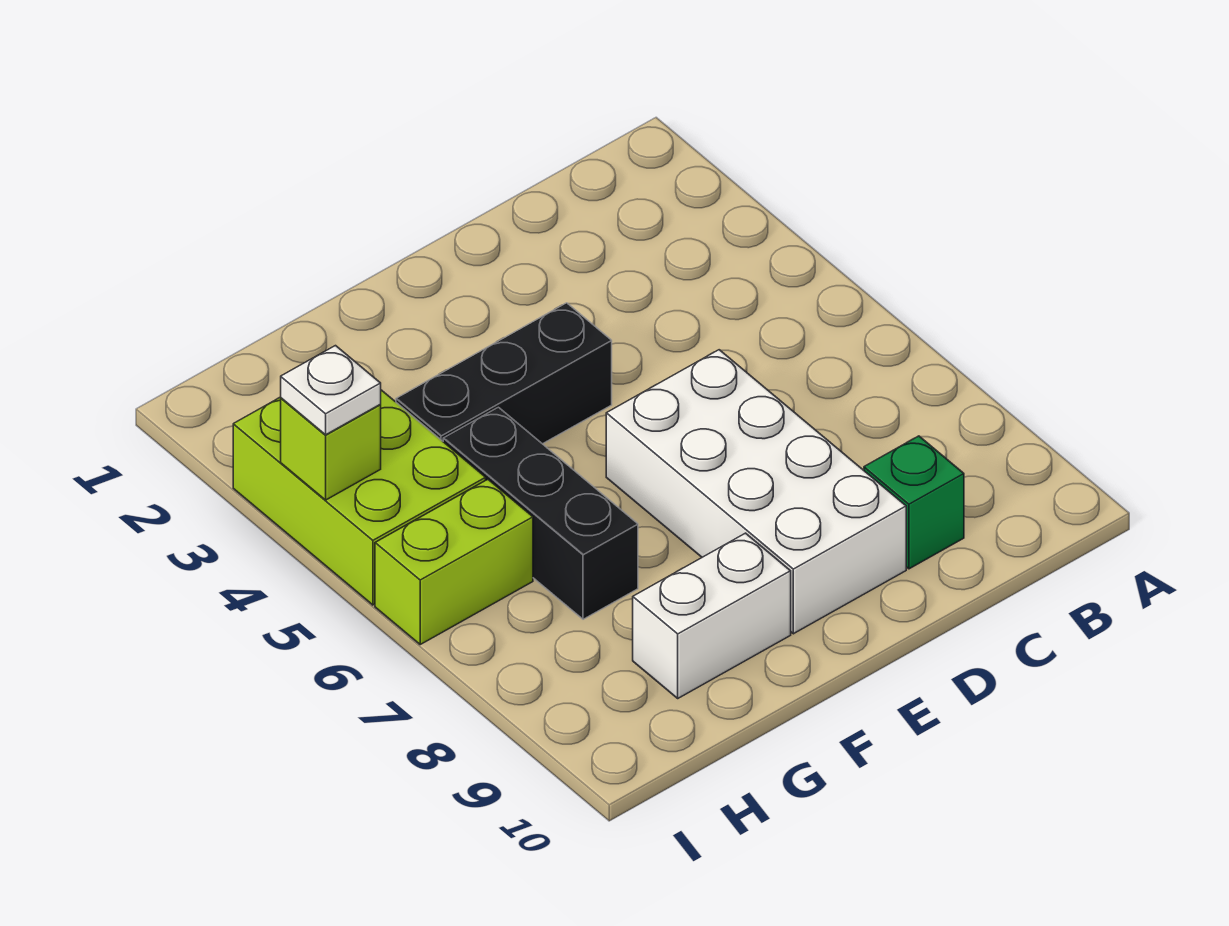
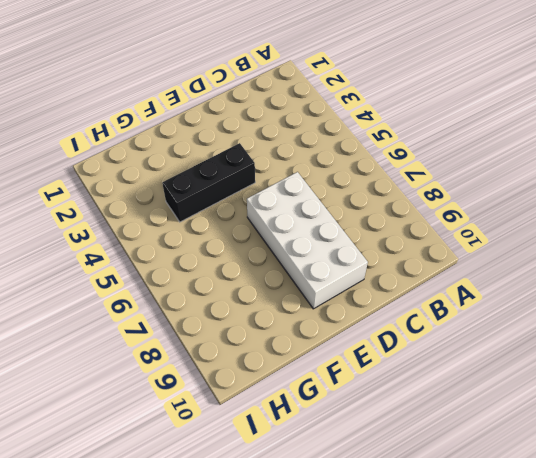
none -> green brick C9 level 1
none -> white brick F9:G9 level 1

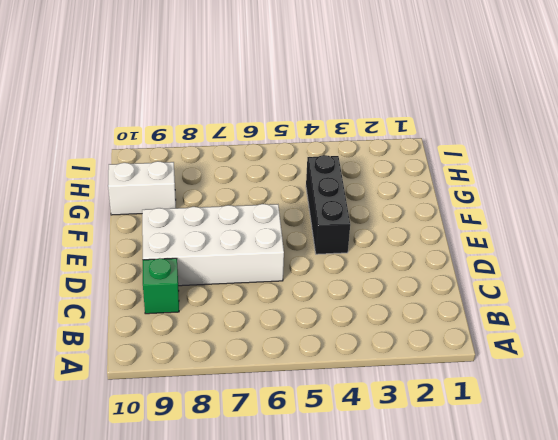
white brick G9:G10 level 1 -> white brick F9:G9 level 1
none -> black brick G5:G7 level 1
none -> lime brick H3:I5 level 1

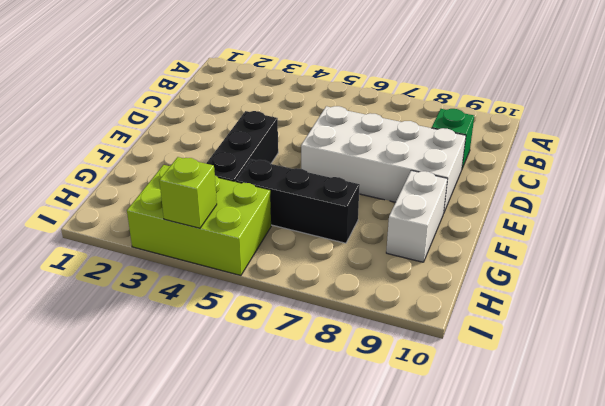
none -> lime brick H6:I6 level 1
none -> white plate I4 level 3

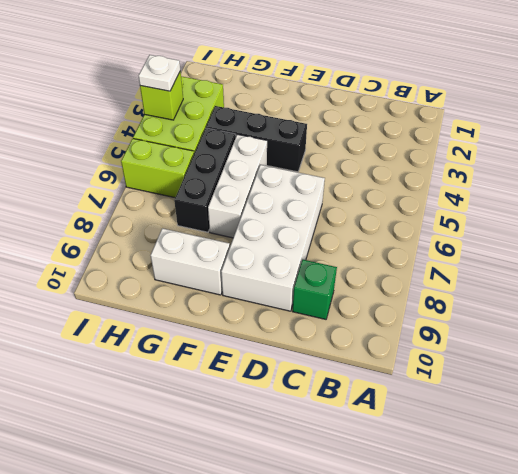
white brick F5:F7 level 1 -> none

